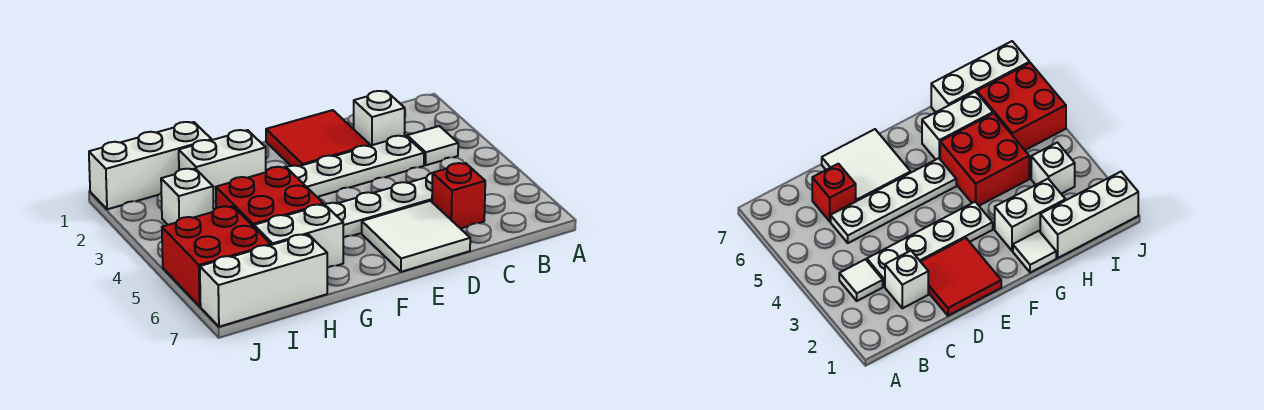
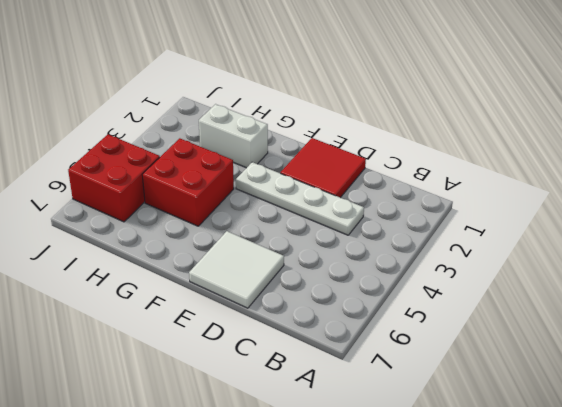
none -> white tile B3 level 1
none -> white brick C2 level 1
none -> white plate C5:F5 level 1

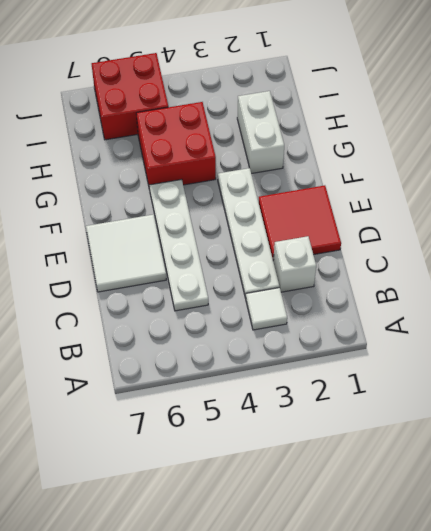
none -> red brick C6 level 1
none -> white tile G1 level 1
none -> white brick G6:H6 level 1

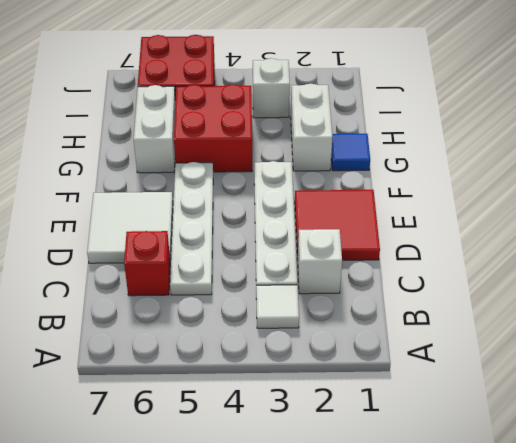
blue tile G1 level 1 -> white tile G1 level 1
none -> white brick H1:J1 level 1
none -> white brick H7:J7 level 1

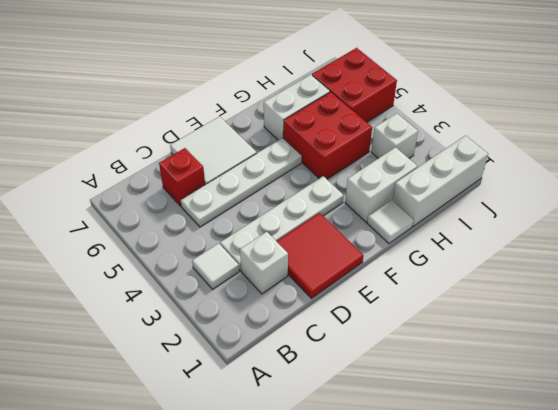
none -> white brick H7:J7 level 1

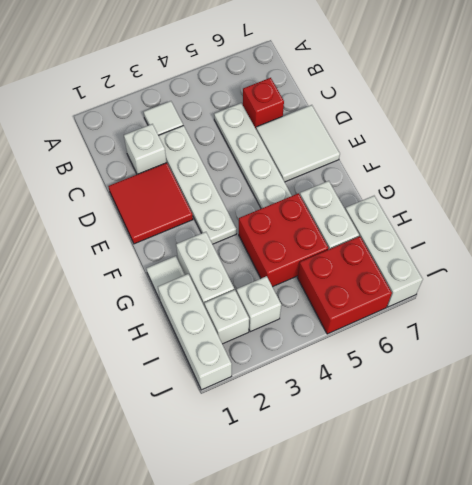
white brick I2 level 1 -> none

